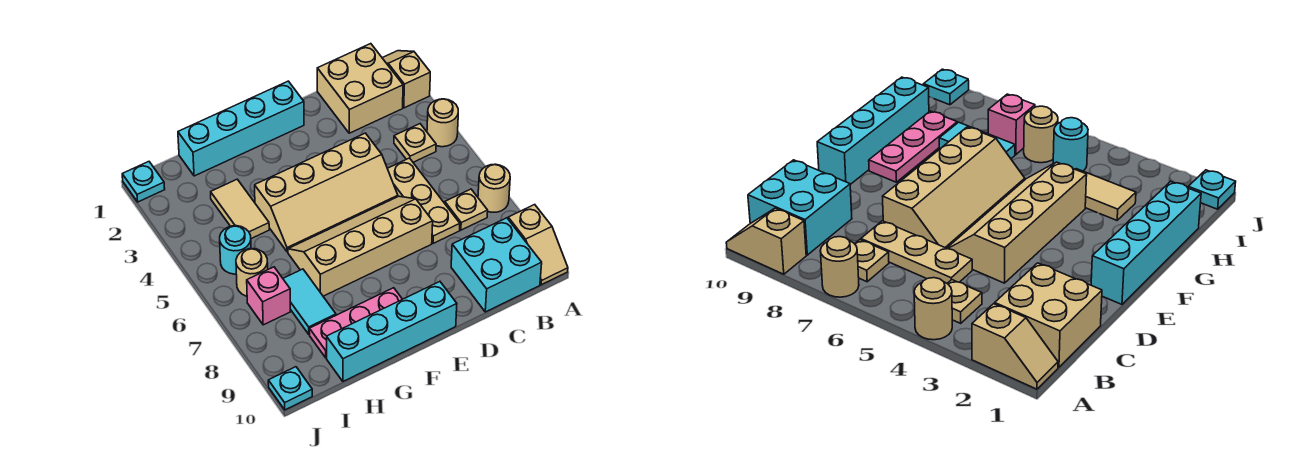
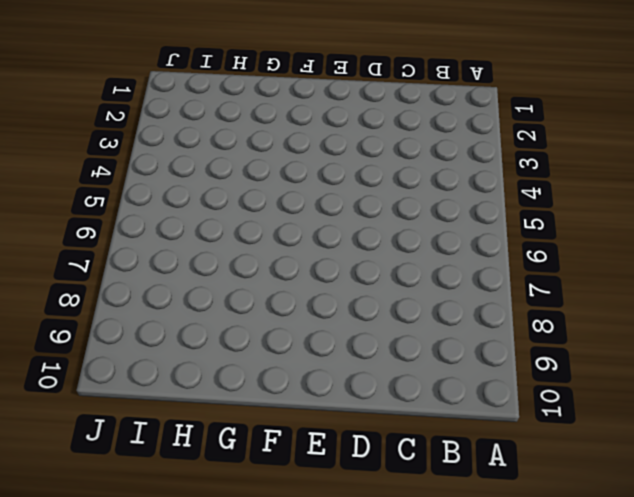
none -> tan slope A1:A2 level 1 top 2
none -> tan round brick A4 level 1
none -> tan round brick A7 level 1

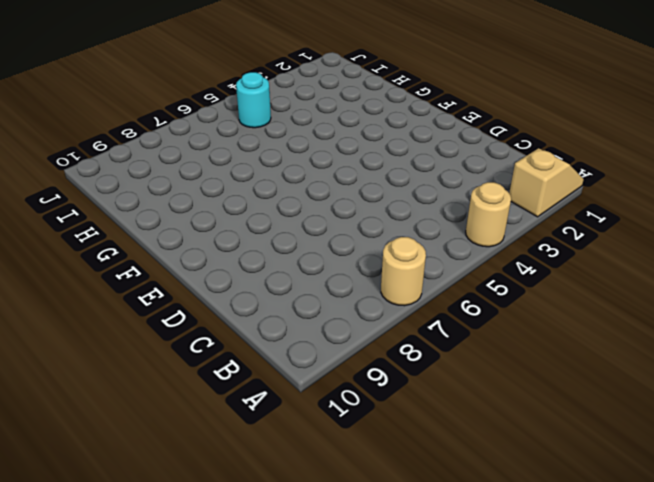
none -> tan slope A9:A10 level 1 top 9
none -> tan brick B1:C2 level 1
none -> tan plate B4 level 1

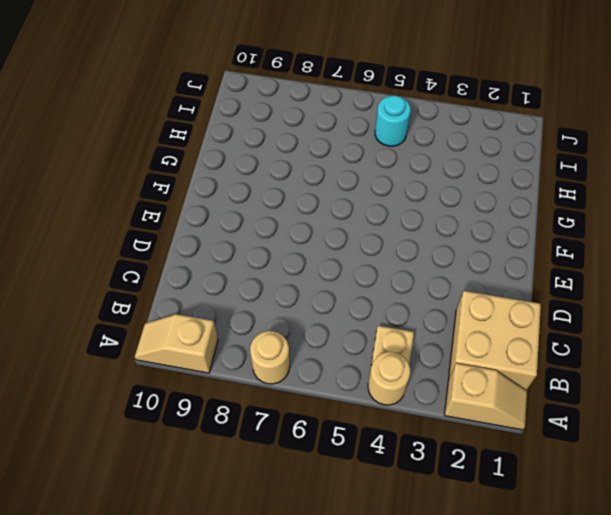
none -> tan plate B7 level 1
none -> cyan brick B9:C10 level 1
none -> tan plate C5:C7 level 1

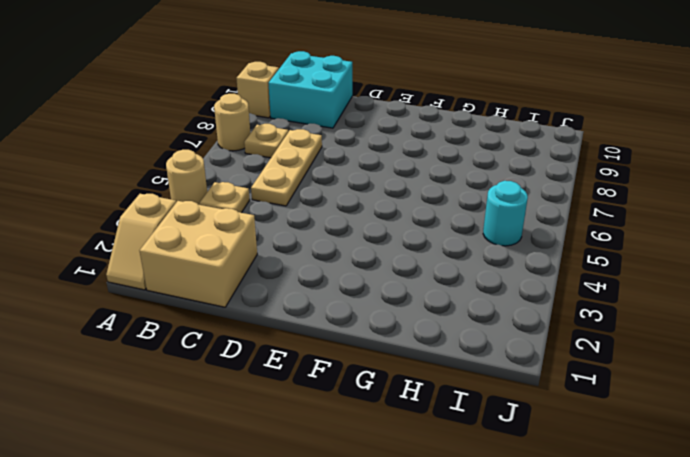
none -> tan slope D4:G5 level 1 top 4
none -> tan slope D6:G7 level 1 top 7
none -> cyan brick E1:H1 level 1

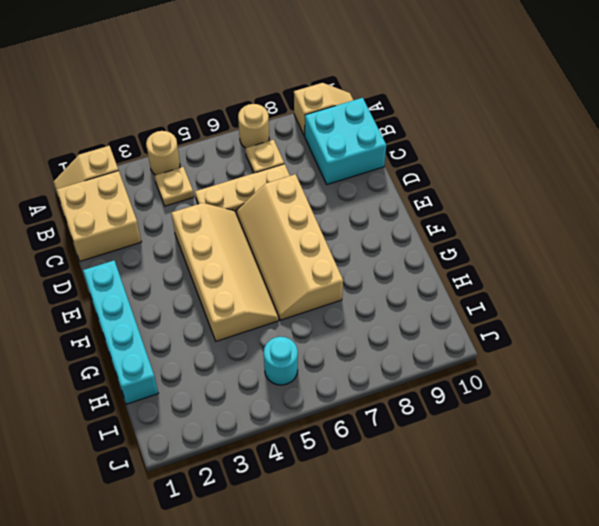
none -> cyan brick E10:H10 level 1
none -> pink plate F9:H9 level 1
none -> tan tile H3:H4 level 1

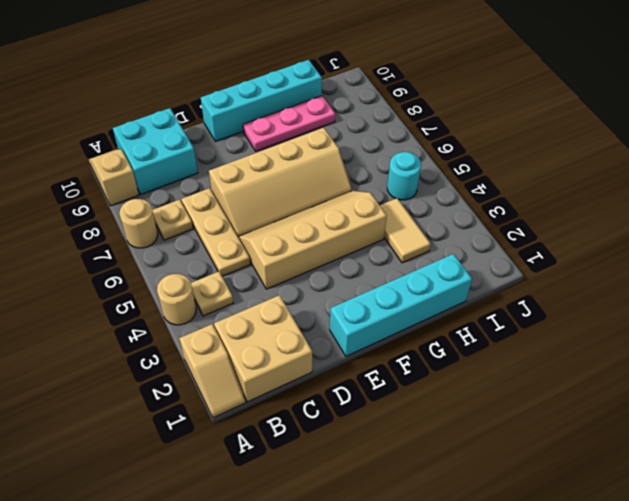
none -> cyan tile H7:H8 level 1
none -> tan round brick I6 level 1
none -> pink brick I7 level 1

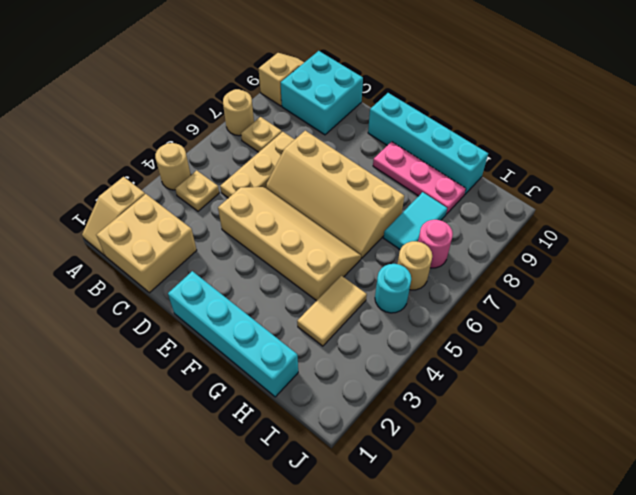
pink round brick I7 level 1 -> pink brick I7 level 1
none -> cyan plate J1 level 1
none -> cyan plate J10 level 1

